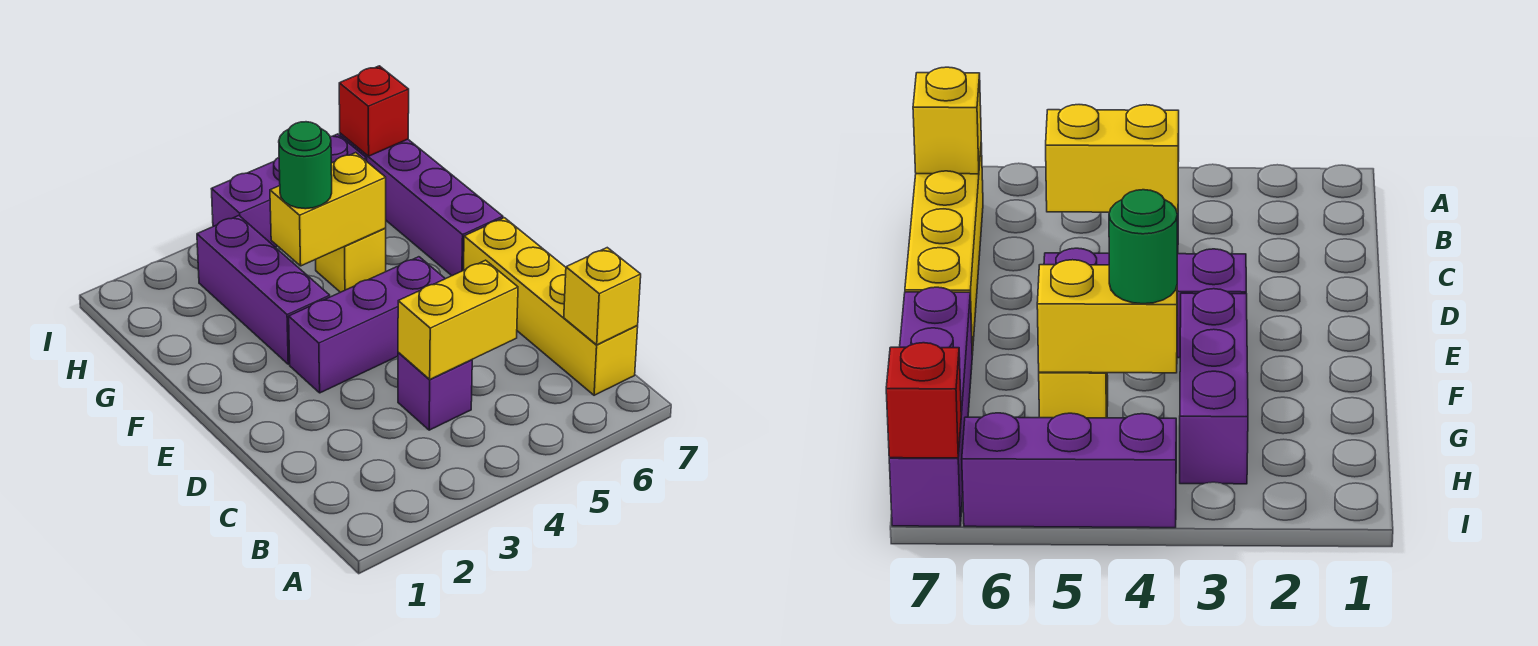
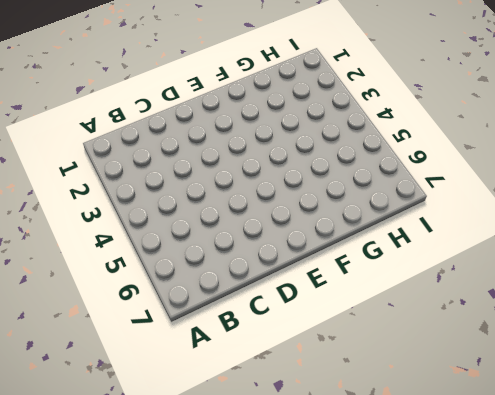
none -> yellow brick B7:E7 level 1
none -> purple brick C4 level 1
none -> purple brick E3:E5 level 1

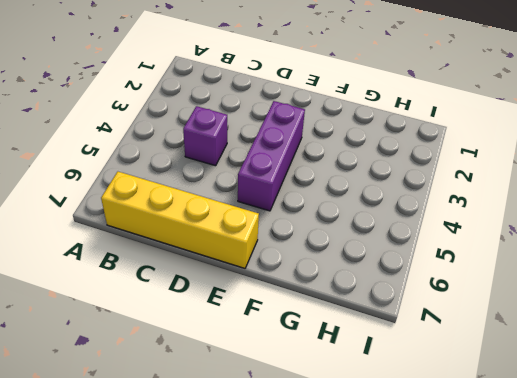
none -> purple brick F3:H3 level 1
none -> purple brick F7:I7 level 1
none -> yellow brick G5 level 1

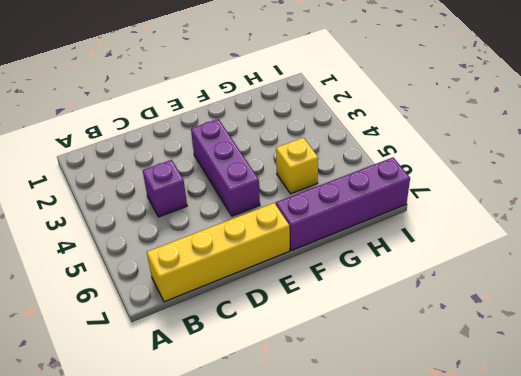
none -> purple brick F3:H3 level 1
none -> purple brick I4:I6 level 1
none -> yellow brick B7 level 2

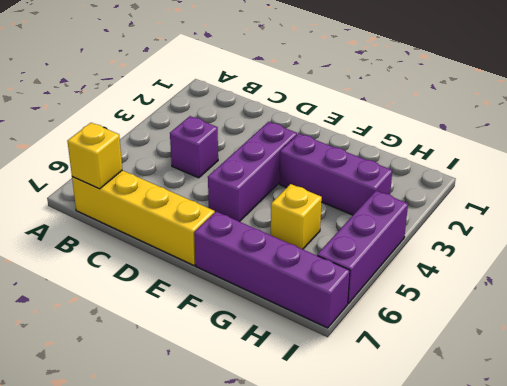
none -> yellow brick C4:C5 level 2
none -> yellow brick G4:G5 level 2
none -> red brick I7 level 2

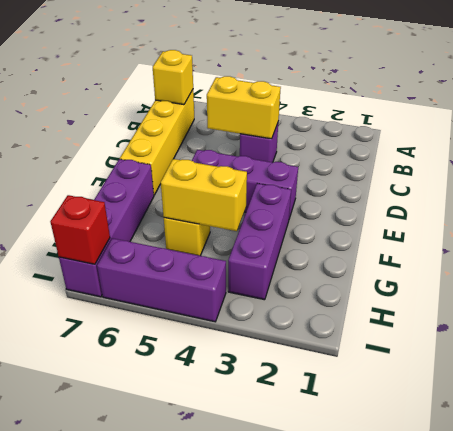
none -> green round brick G4 level 3

